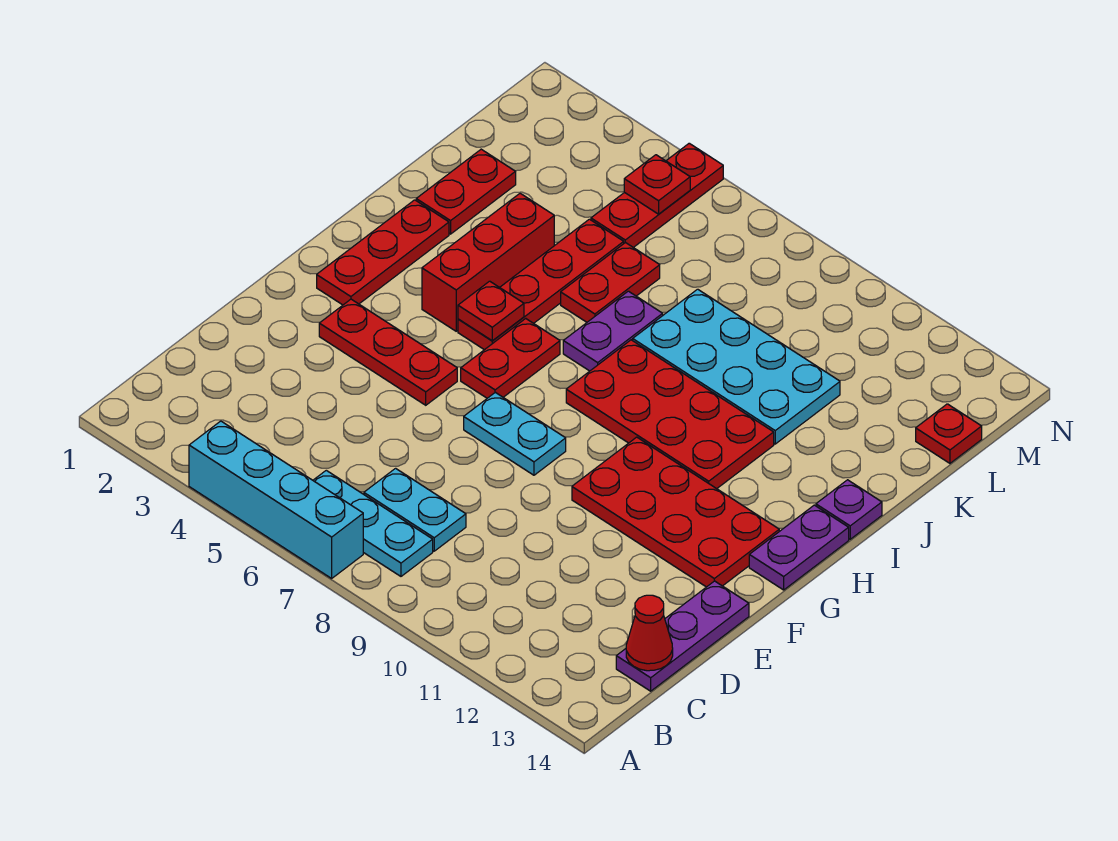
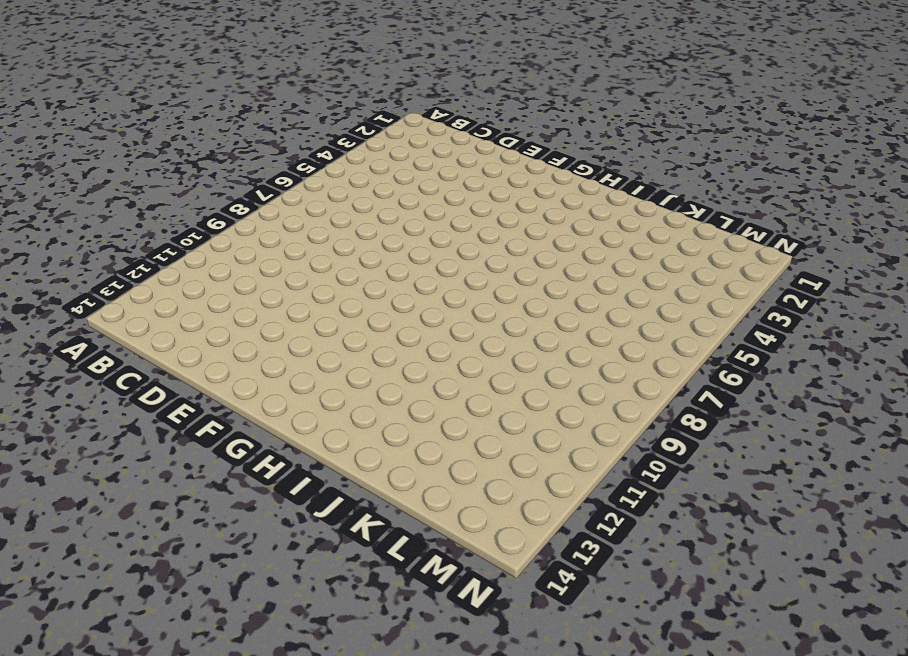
none -> cyan brick A4:A7 level 1
none -> cyan plate B6:B8 level 1
none -> cyan plate C7:C8 level 1

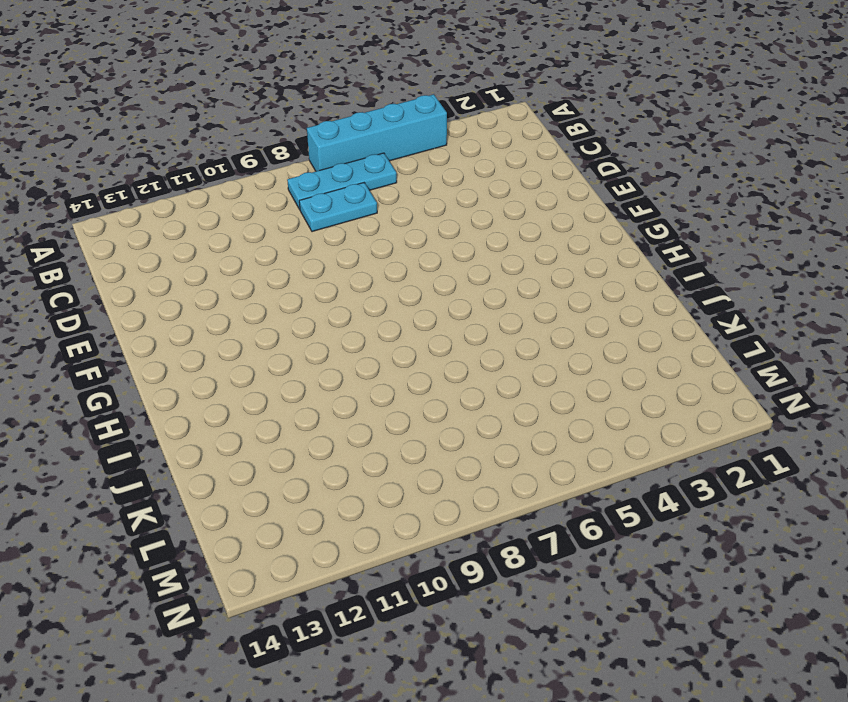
none -> purple plate C14:E14 level 1
none -> red plate F3:F5 level 1
none -> cyan plate F7:F8 level 1

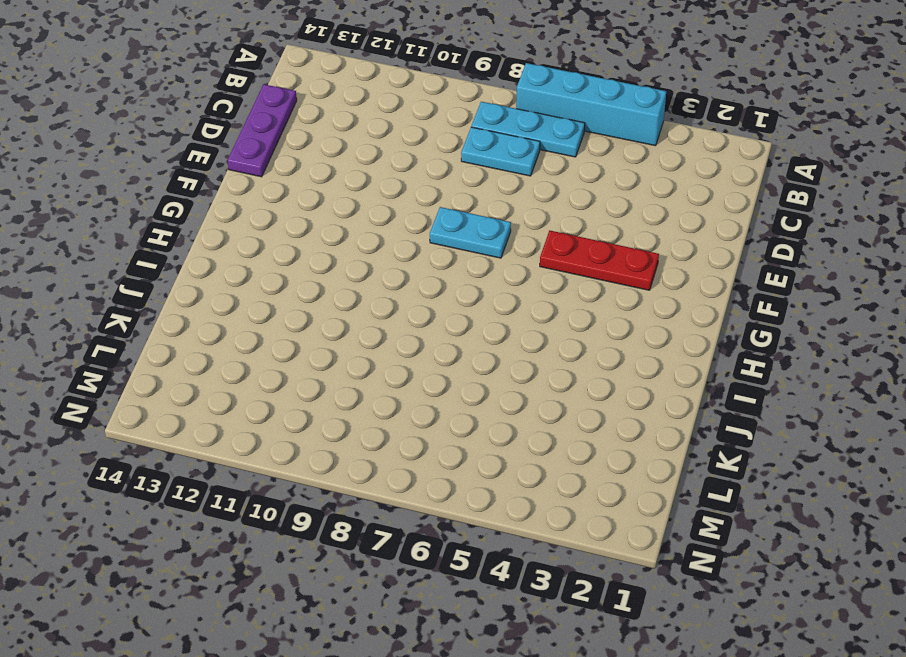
none -> red plate F10:G13 level 1
none -> red plate G2:I2 level 1
none -> red plate G6:H6 level 1

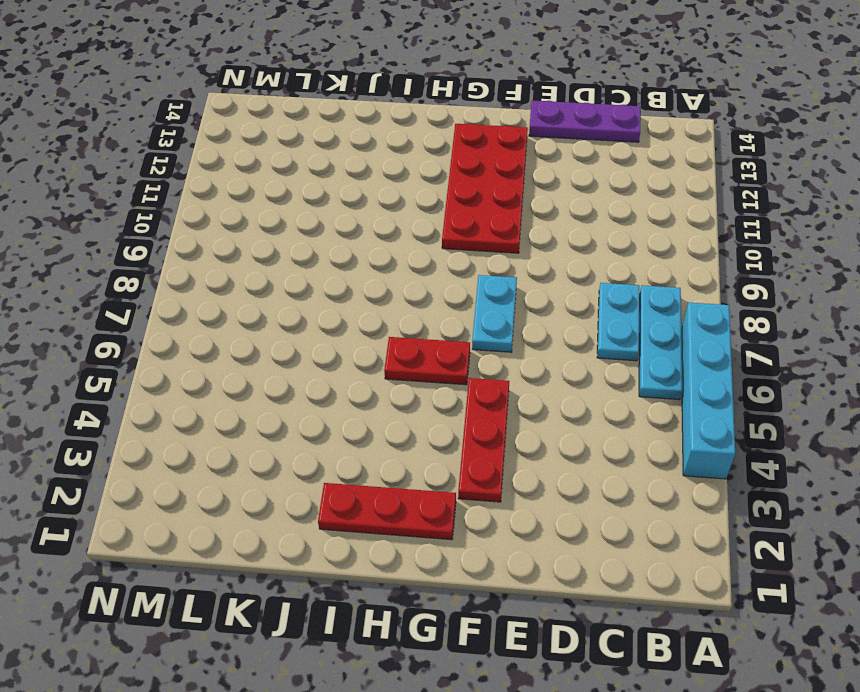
none -> purple plate G14:H14 level 1
none -> red brick H4:J4 level 1
none -> red plate H5:K5 level 1

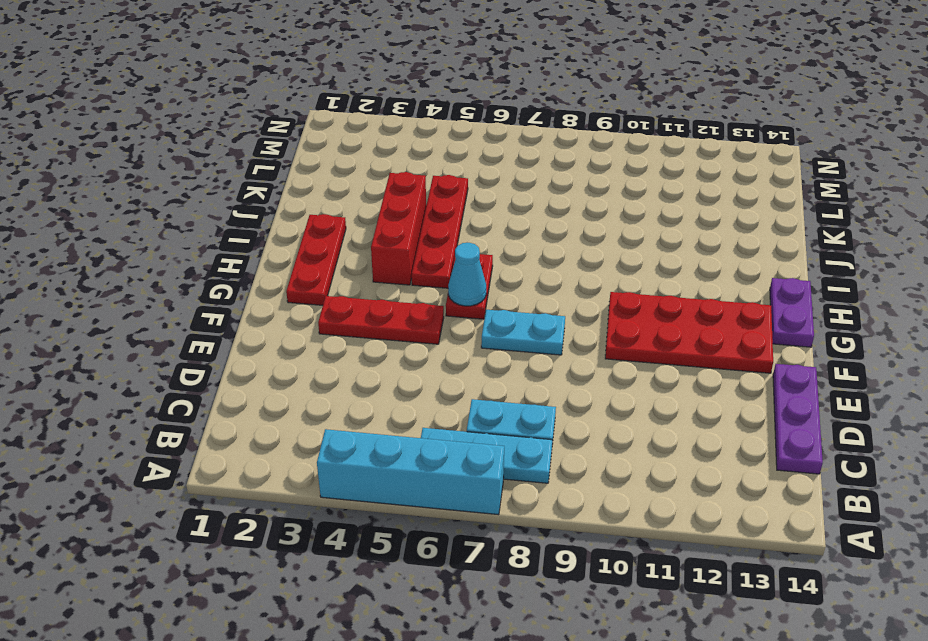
cyan cone G6 level 2 -> none
none -> red plate H8:I11 level 1
none -> purple plate I7:J7 level 1
none -> purple plate I14 level 1

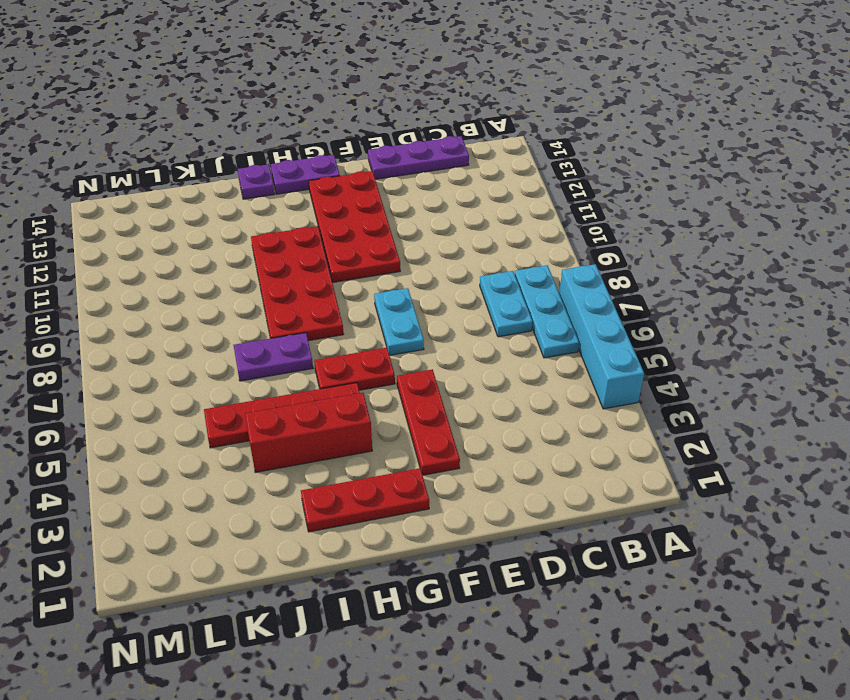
none -> red plate J2:K2 level 1
none -> red plate J6:K6 level 1
none -> cyan plate J8:K11 level 1

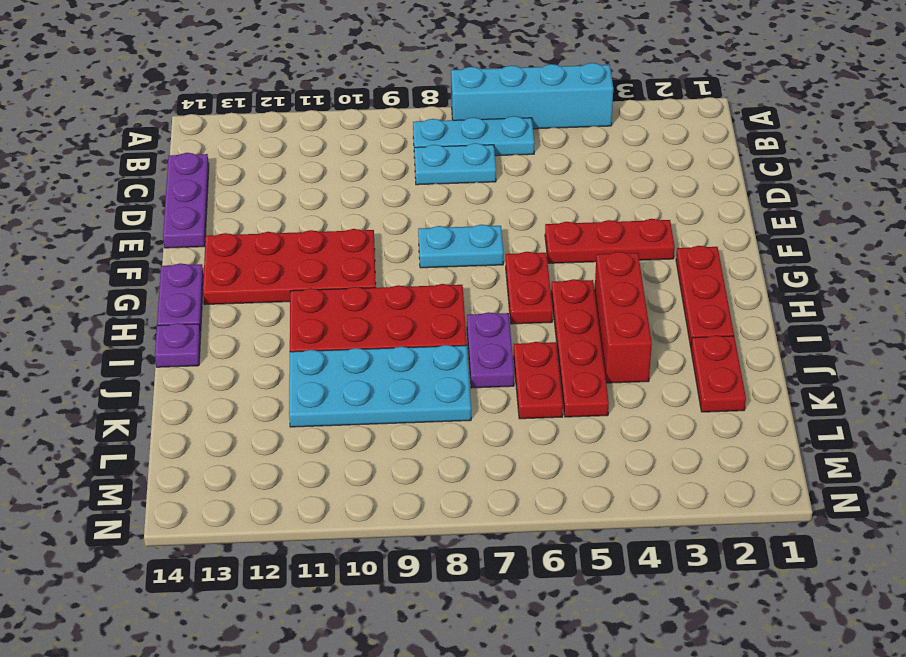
none -> red plate L5:N5 level 1
none -> red plate L14 level 1
none -> red cone C14 level 2

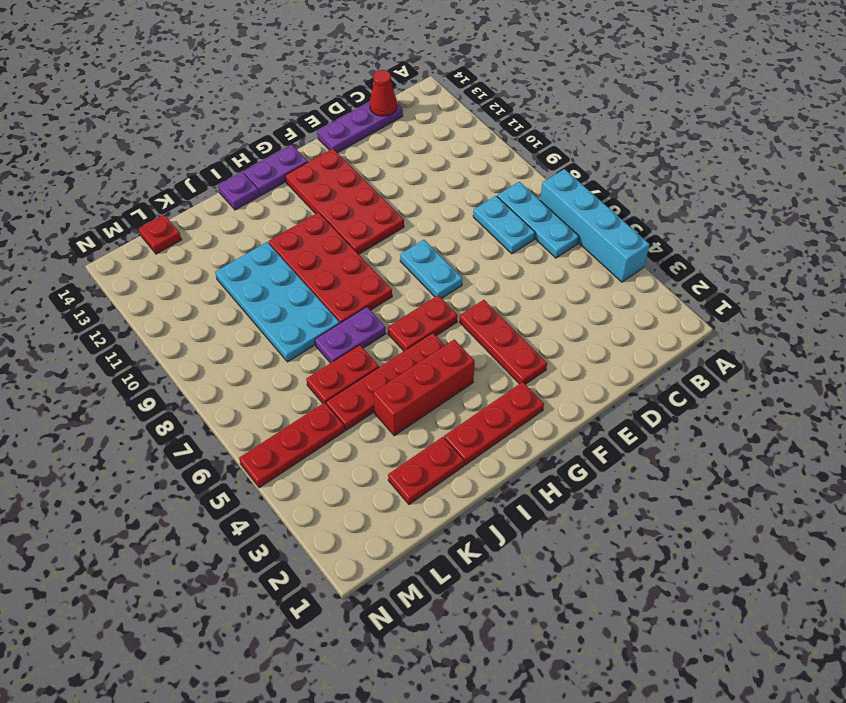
none -> red plate H5 level 2
none -> red plate M5 level 2

